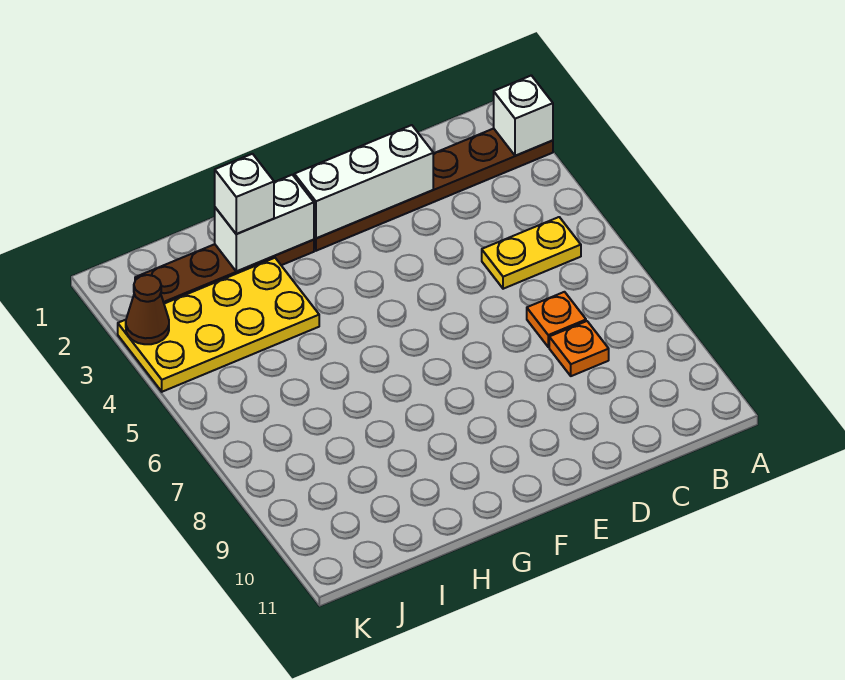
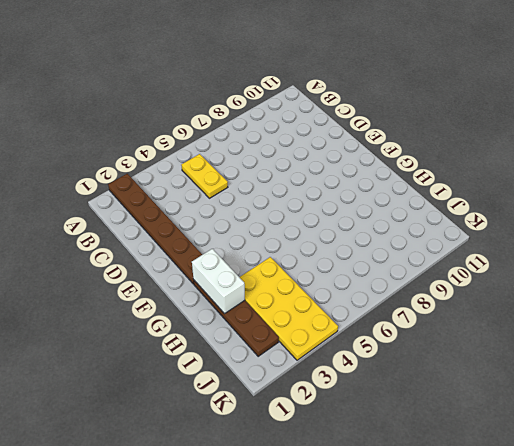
none -> orange plate C7 level 1
none -> orange plate C8 level 1

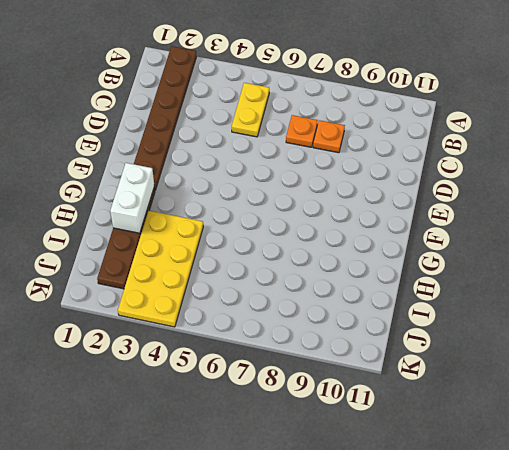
none -> white brick A2 level 2
none -> white brick D2:F2 level 2

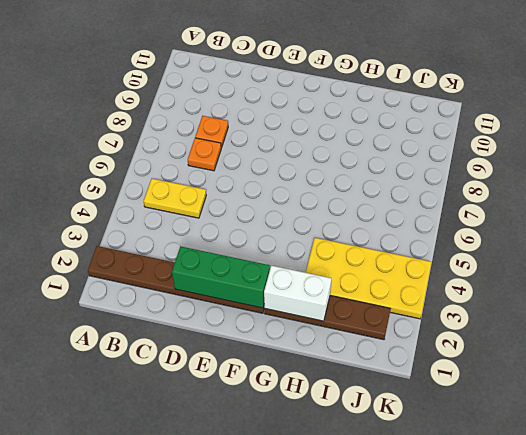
green brick D2:F2 level 2 -> white brick D2:F2 level 2
none -> white brick A2 level 2
none -> brown cone K3 level 2

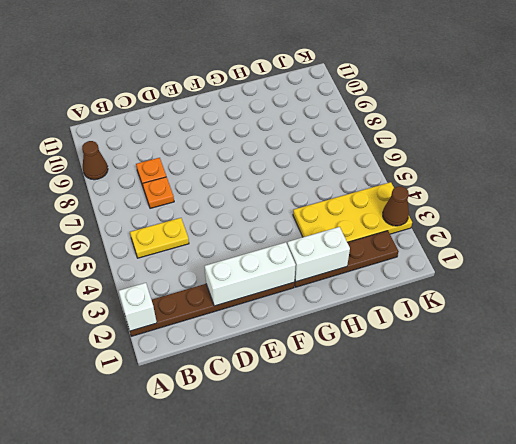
brown cone A9 level 1 -> none
none -> white brick H2 level 3

